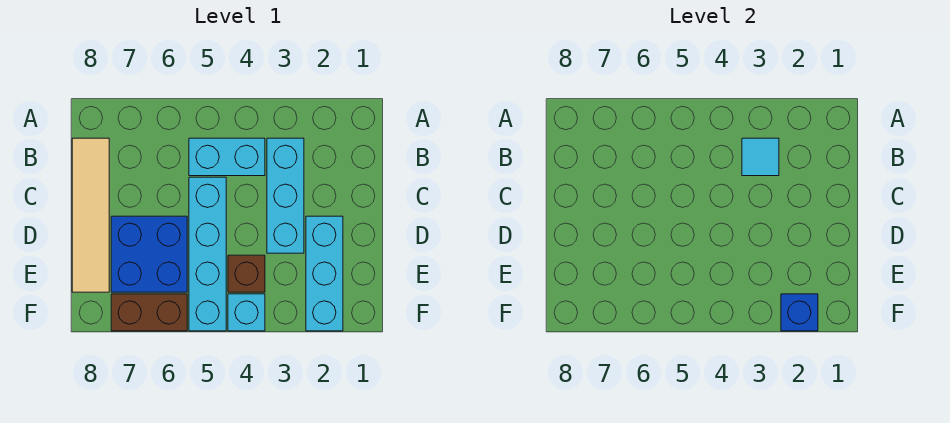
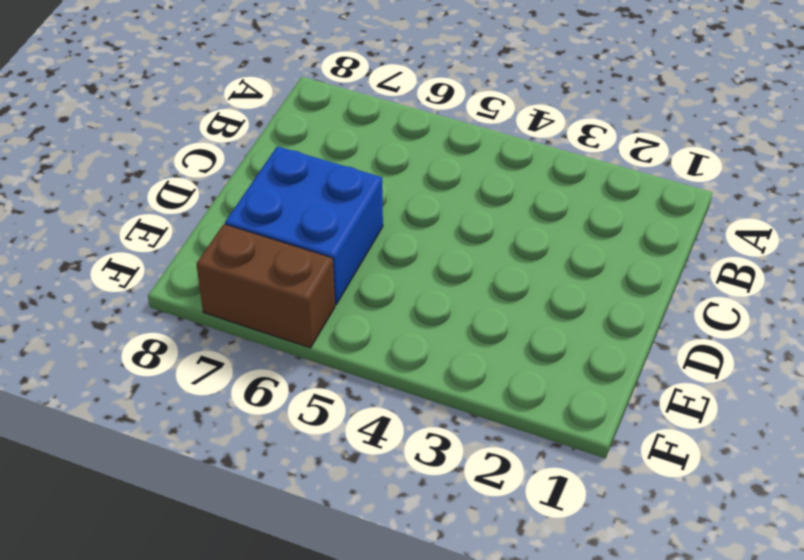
none -> cyan brick B3:D3 level 1
none -> cyan brick B4:B5 level 1

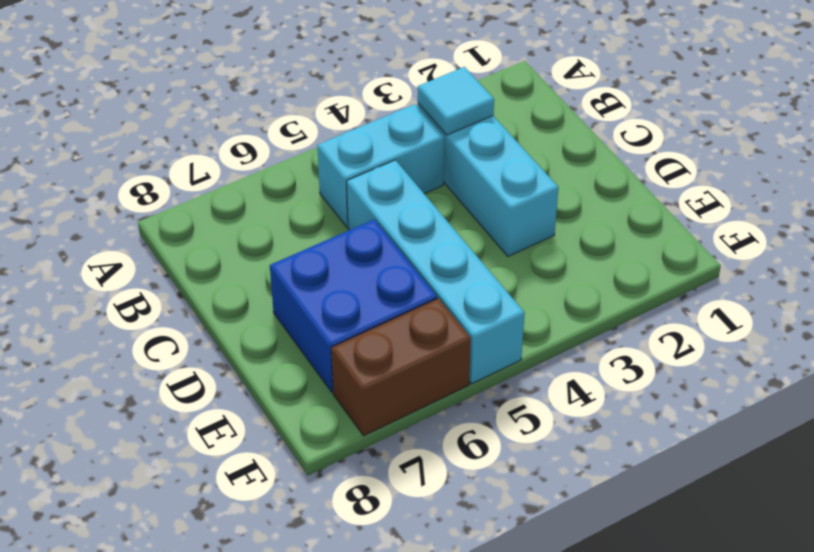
none -> tan tile B8:E8 level 1
none -> cyan brick D2:F2 level 1

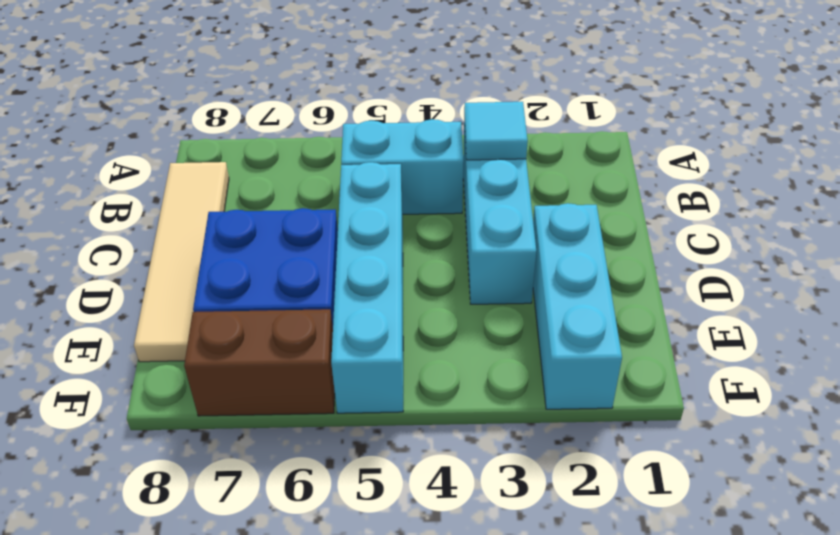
none -> brown brick E4 level 1
none -> cyan brick F4 level 1

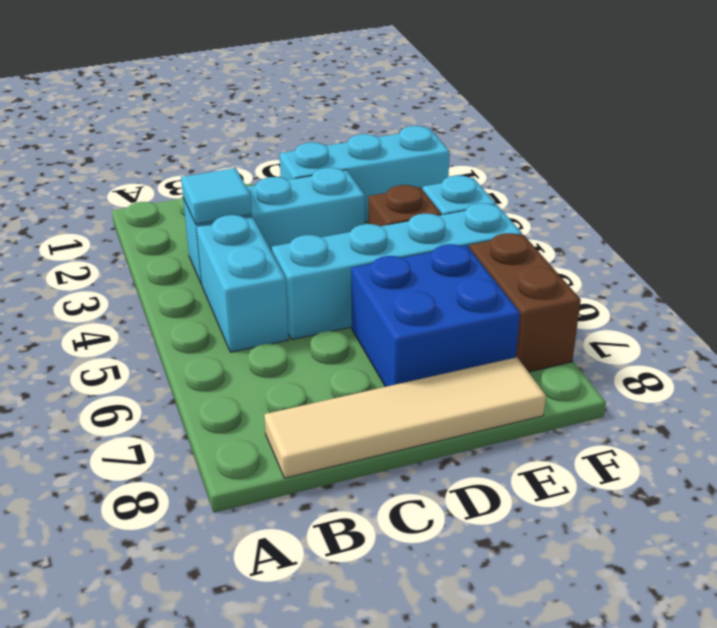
none -> blue brick F2 level 2

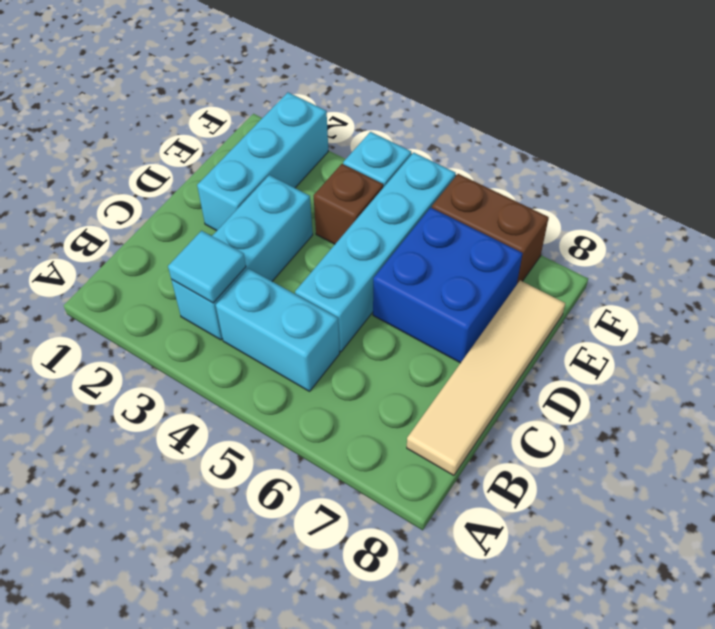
none -> blue brick F2 level 2

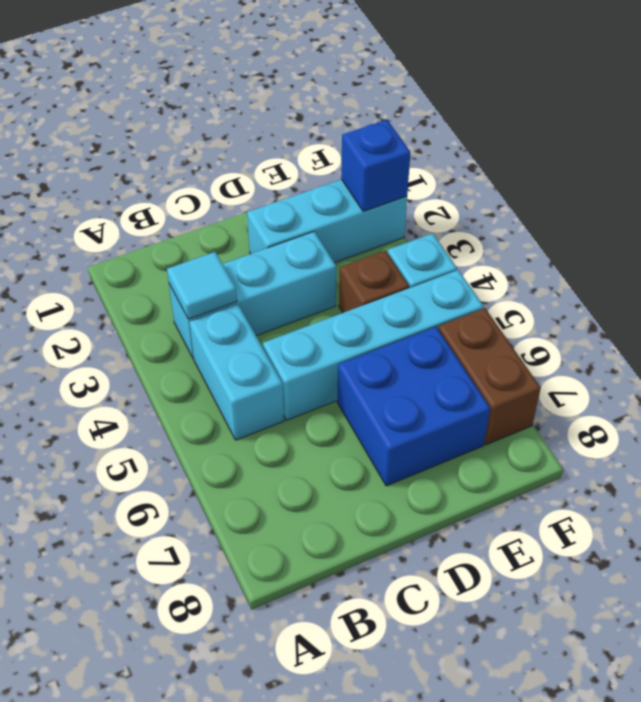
none -> tan tile B8:E8 level 1

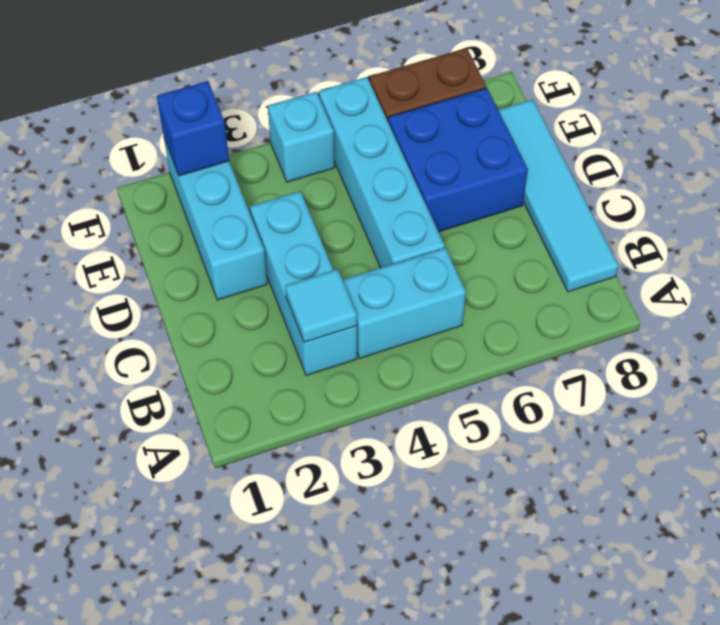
cyan tile B8:E8 level 1 -> tan tile B8:E8 level 1
none -> brown brick E4 level 1

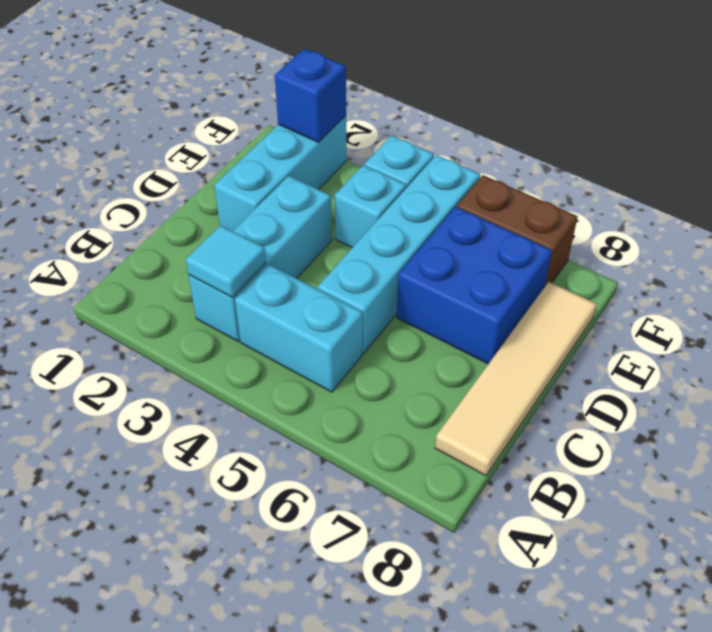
cyan brick E4 level 1 -> brown brick E4 level 1

